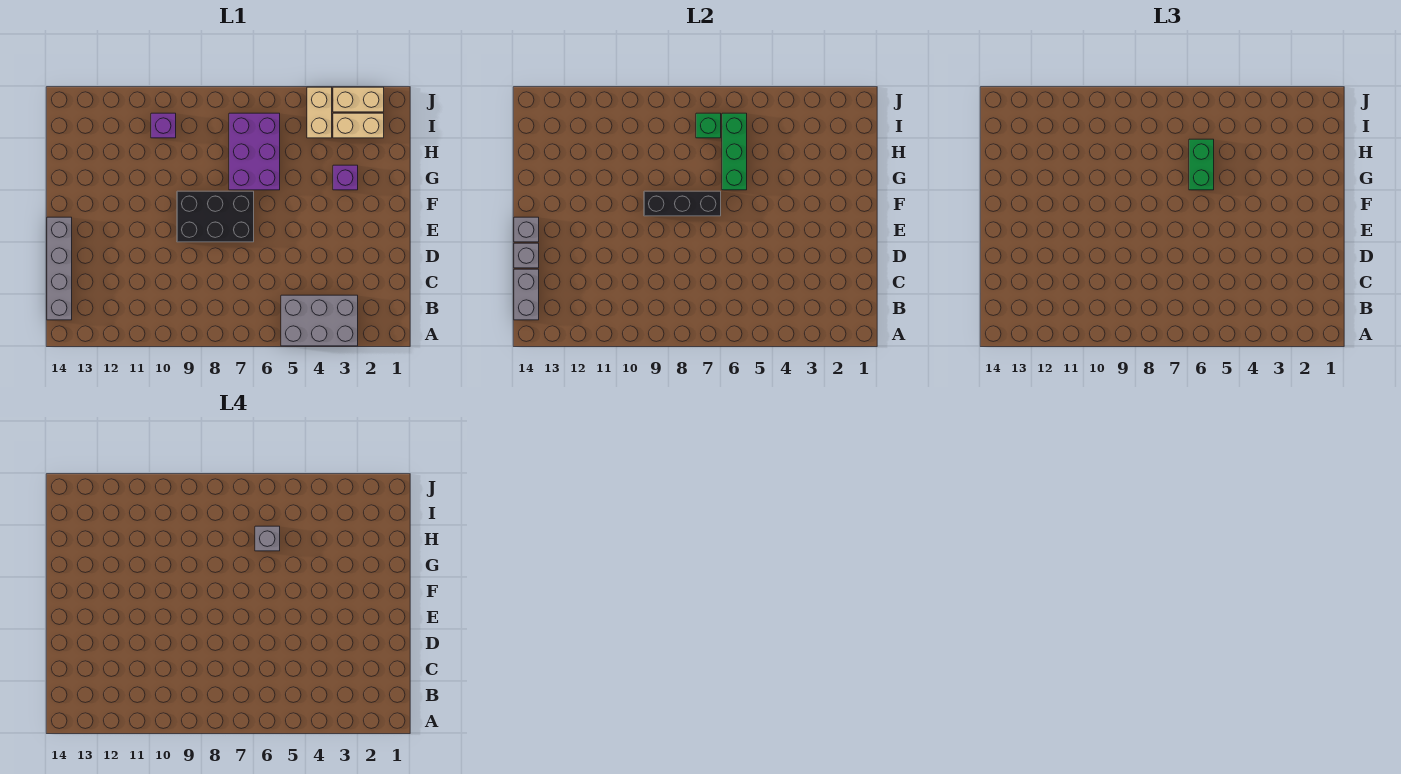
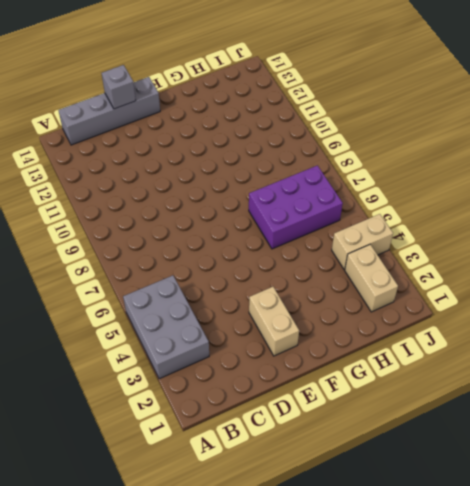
tan brick E2:E3 level 1 -> tan brick J2:J3 level 1
none -> black brick E7:F9 level 1
none -> purple brick G3 level 1
none -> purple brick I10 level 1

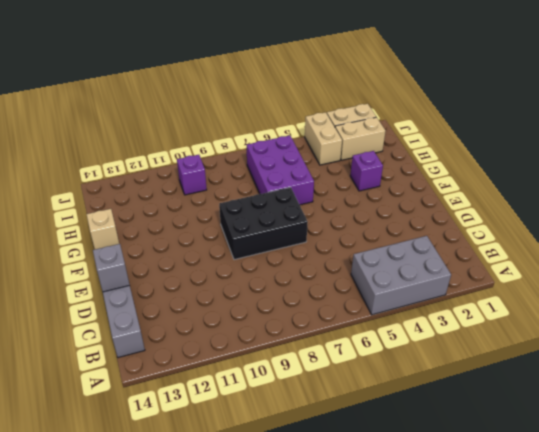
tan brick G14 level 1 -> none
none -> grey brick B14:C14 level 2
none -> grey brick E14 level 2
none -> black brick F7:F9 level 2

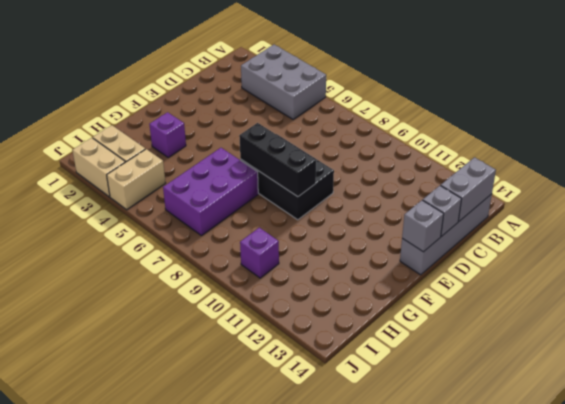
none -> green brick G6:I6 level 2
none -> green brick I7 level 2
none -> green brick G6:H6 level 3

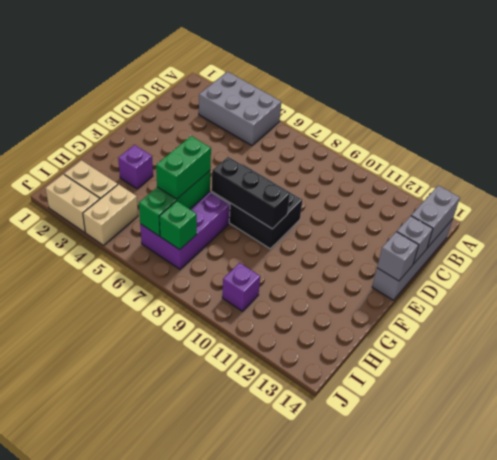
none -> grey brick H6 level 4

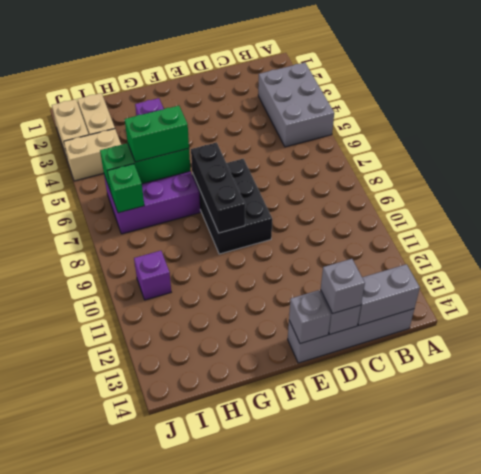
grey brick D14 level 3 -> grey brick H6 level 4

